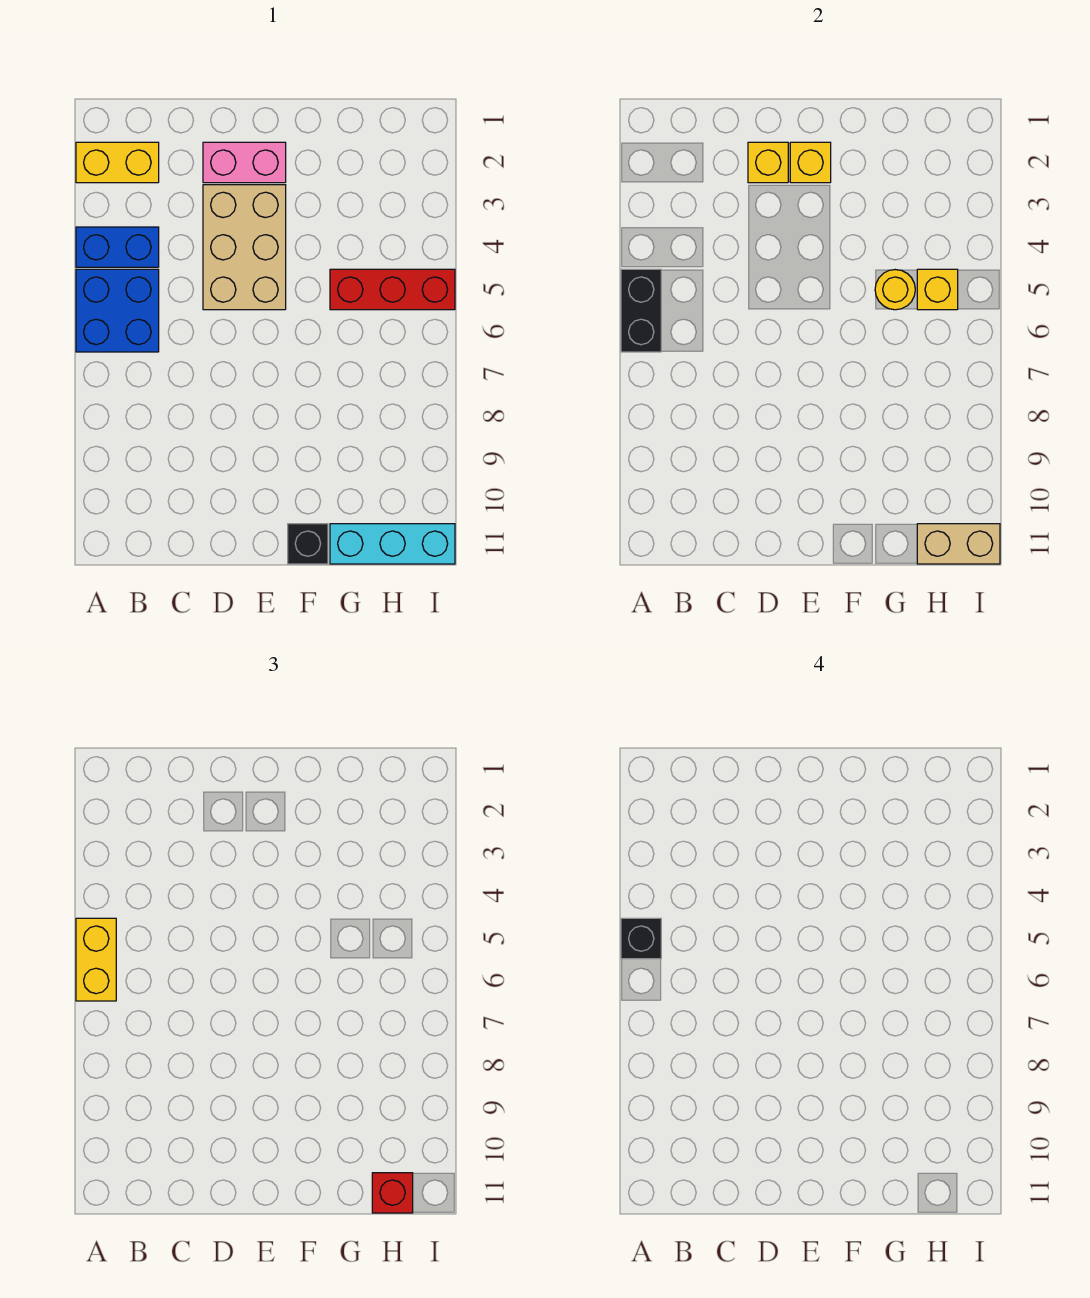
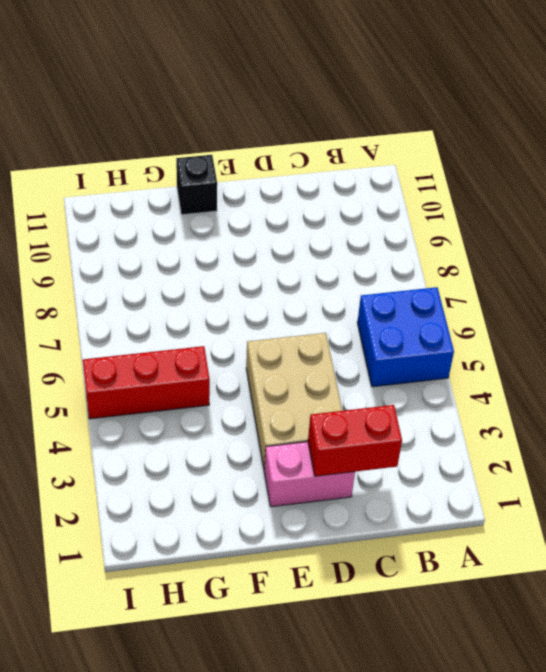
red brick C2:D2 level 2 -> yellow brick D2 level 2
none -> yellow brick A2:B2 level 1
none -> blue brick A4:B4 level 1
none -> cyan brick G11:I11 level 1

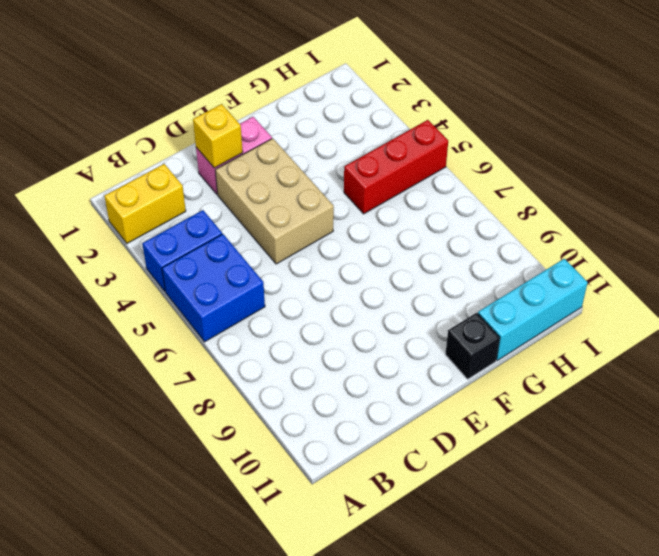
none -> black brick A5:A6 level 2
none -> yellow brick E2 level 2
none -> yellow round brick G5 level 2

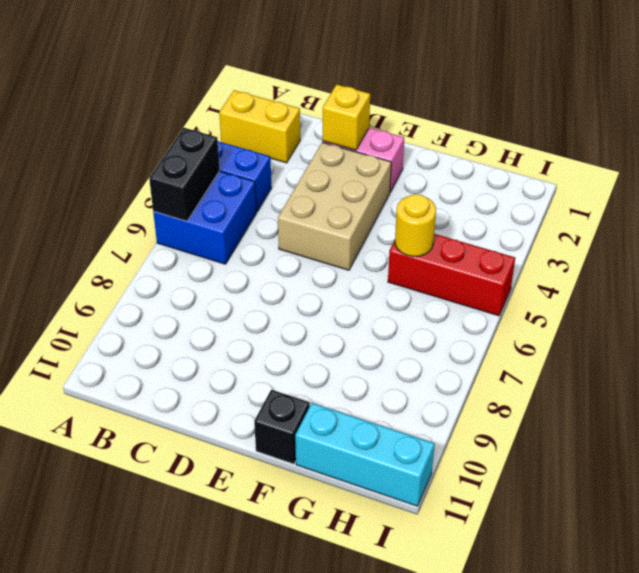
none -> yellow brick E2 level 2
none -> yellow brick H5 level 2
none -> tan brick H11:I11 level 2

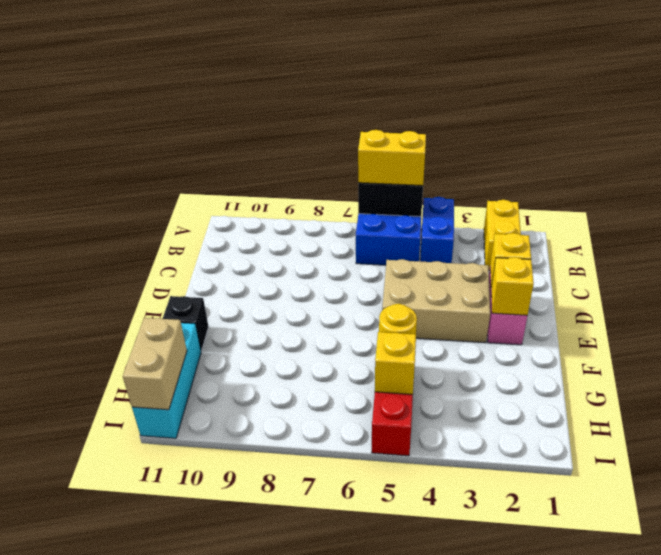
none -> red brick H11 level 3
none -> black brick A5 level 4

